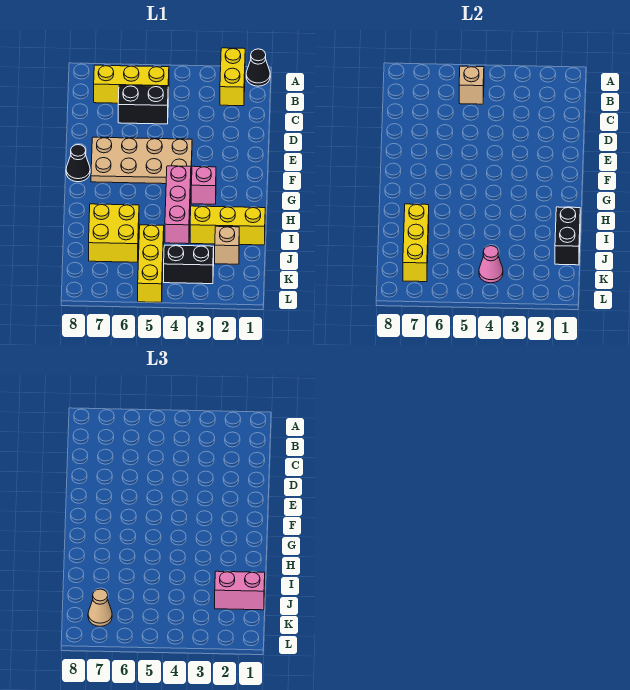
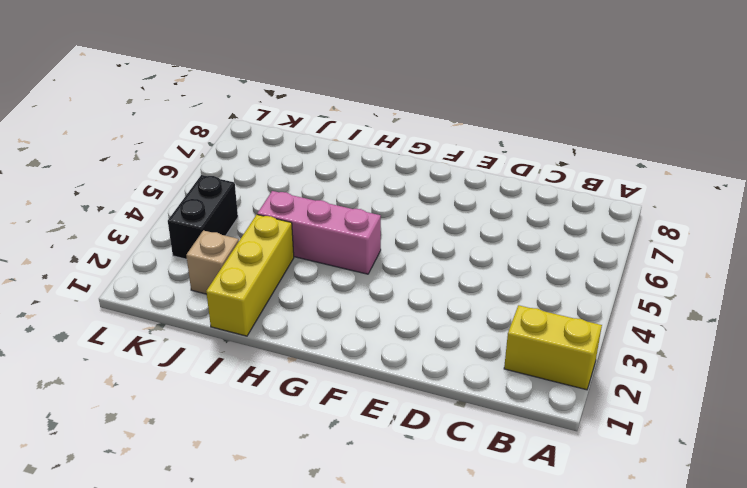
none -> black cone A1 level 1
none -> yellow brick B5:B7 level 1
none -> black brick C5:C6 level 1

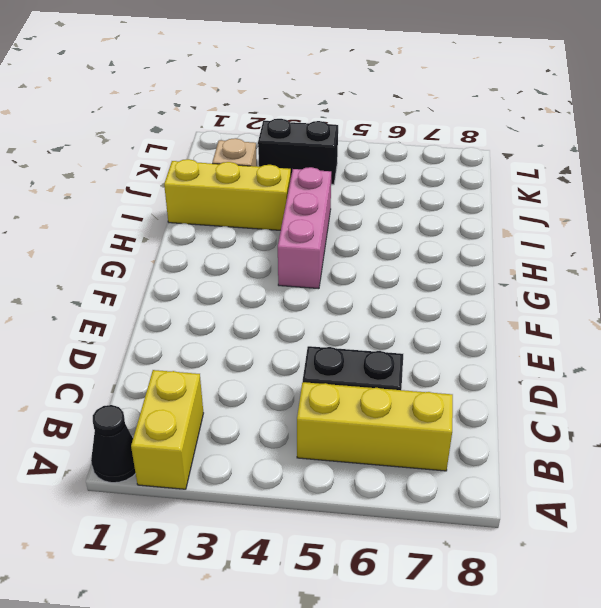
none -> tan plate E4:F7 level 1
none -> black cone F8 level 1
none -> pink brick G3 level 1

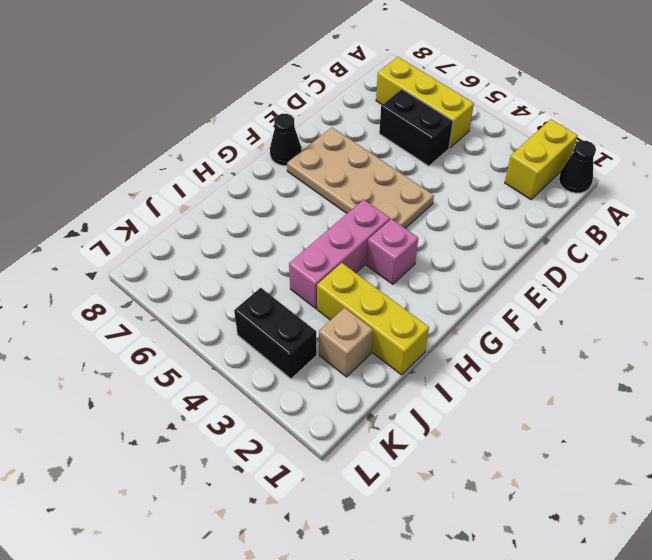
none -> yellow brick I6:J7 level 1
none -> yellow brick J5:L5 level 1
none -> tan brick B5 level 2

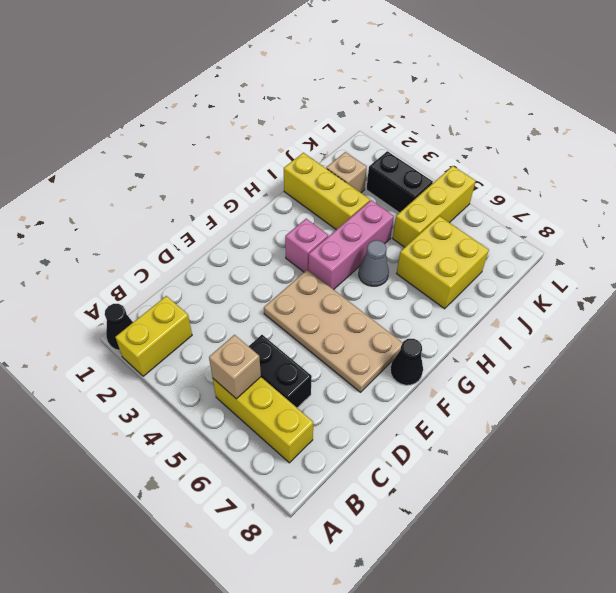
grey cone H5 level 1 -> none
none -> black brick I1:J1 level 2
none -> yellow brick I7:K7 level 2
none -> pink cone K4 level 2

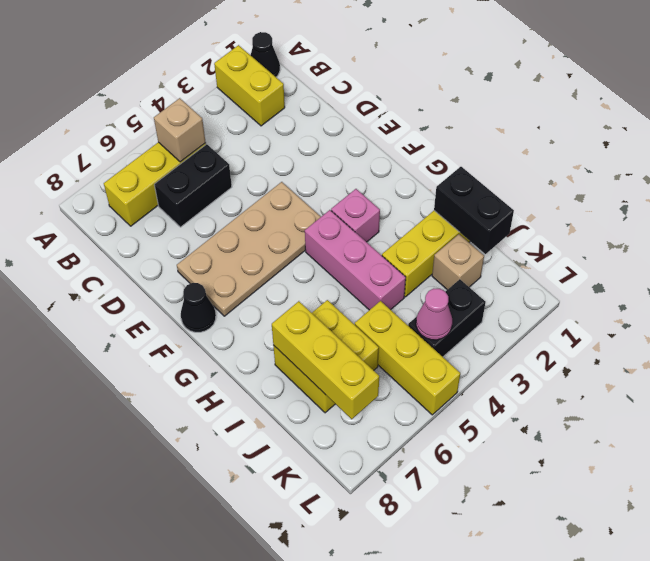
none -> pink brick J1:J2 level 3
none -> tan cone K7 level 3

